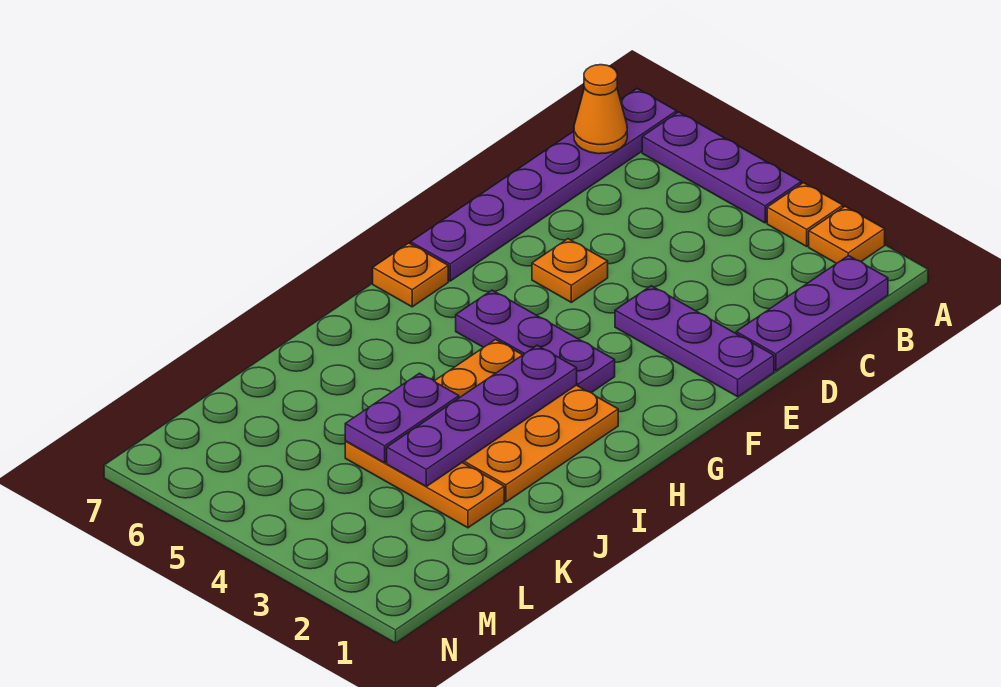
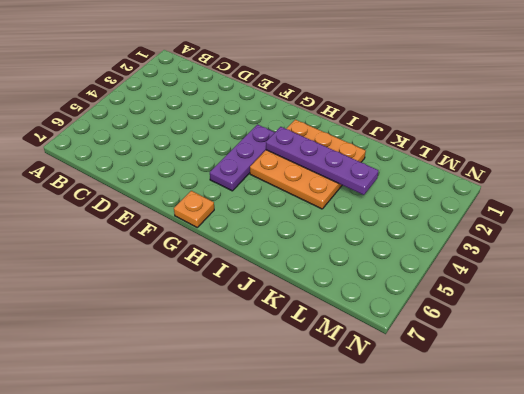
none -> orange plate A2 level 1
none -> orange plate A3 level 1
none -> purple plate A4:A6 level 1

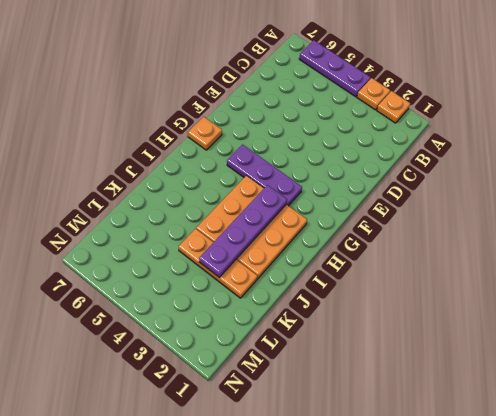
none -> purple plate A7:F7 level 1
none -> purple plate B1:D1 level 1
none -> purple plate E1:E3 level 1

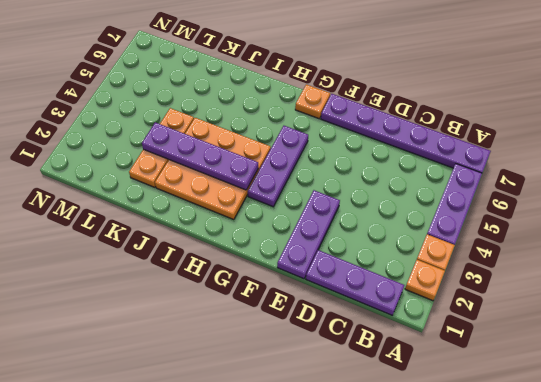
none -> orange plate E5 level 1
none -> orange cone B7 level 2
none -> purple plate J4:K4 level 2

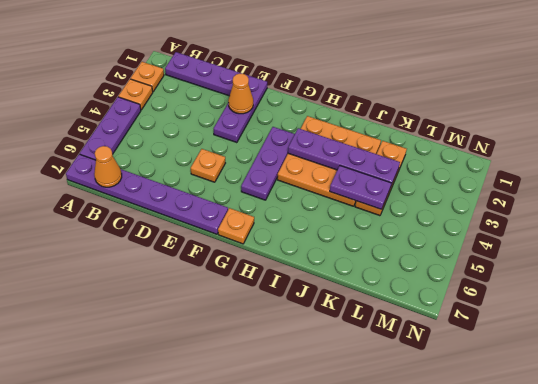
orange cone E2 level 2 -> none

